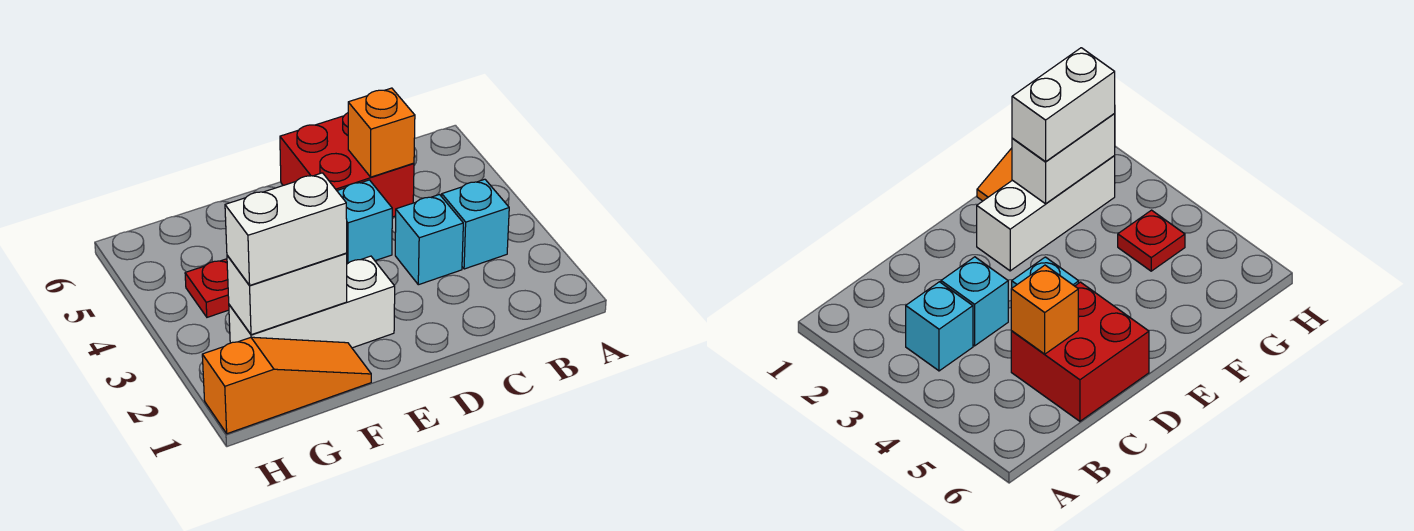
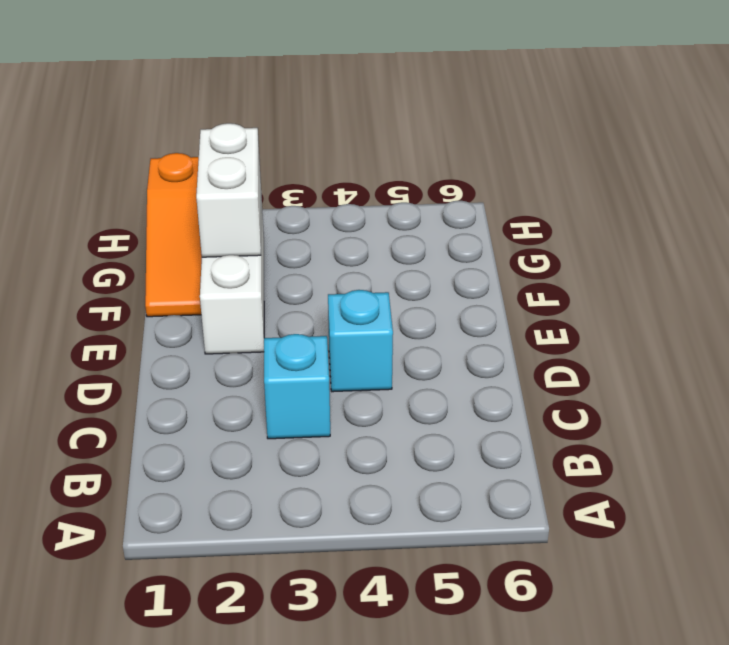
none -> cyan brick B3 level 1
none -> red brick C5:D6 level 1

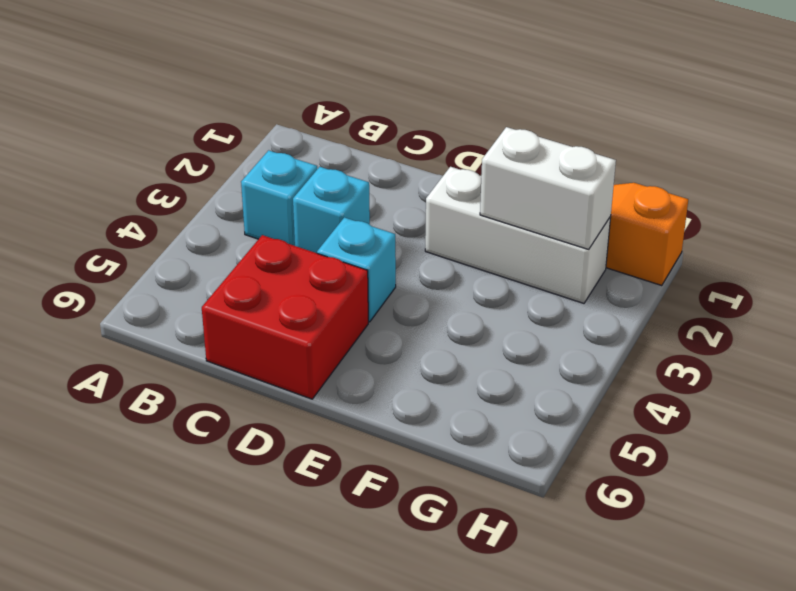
none -> red plate G4 level 1
none -> orange brick C5 level 2

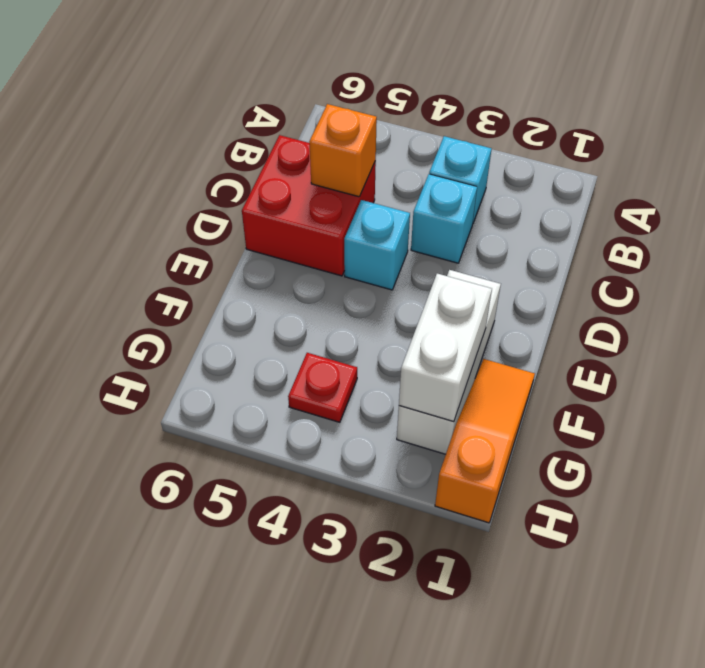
none -> white brick F2:G2 level 3

